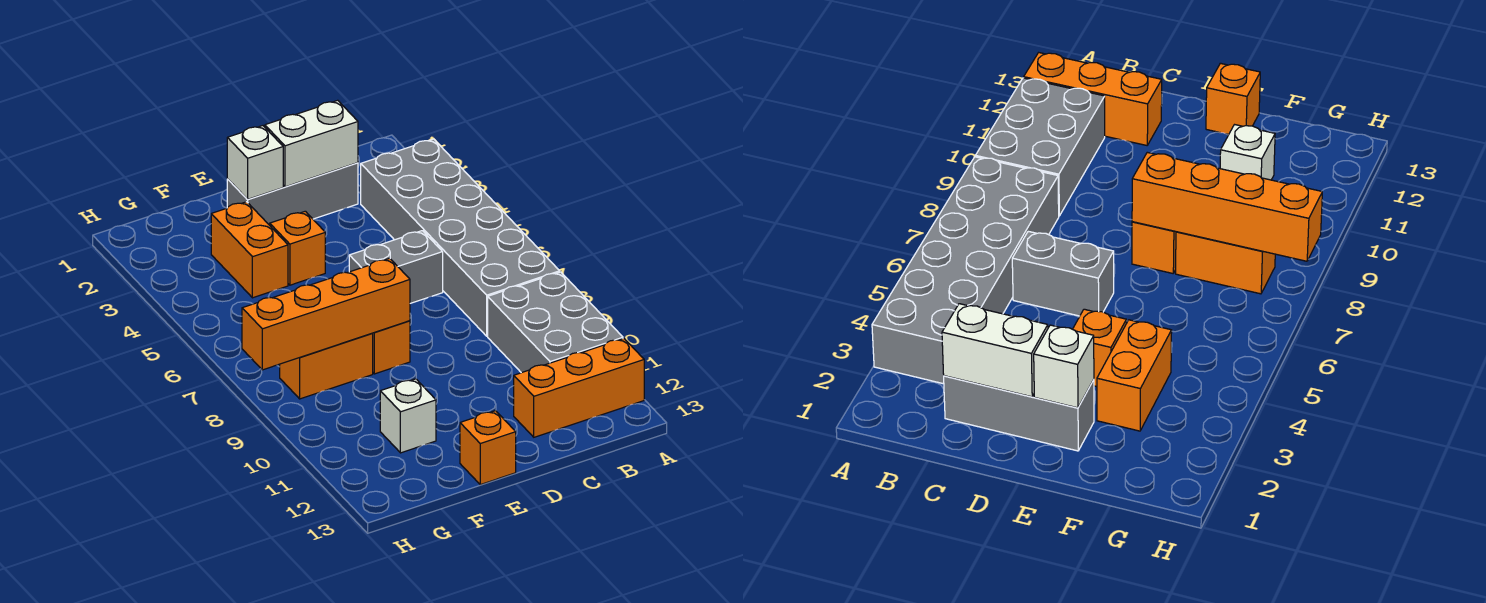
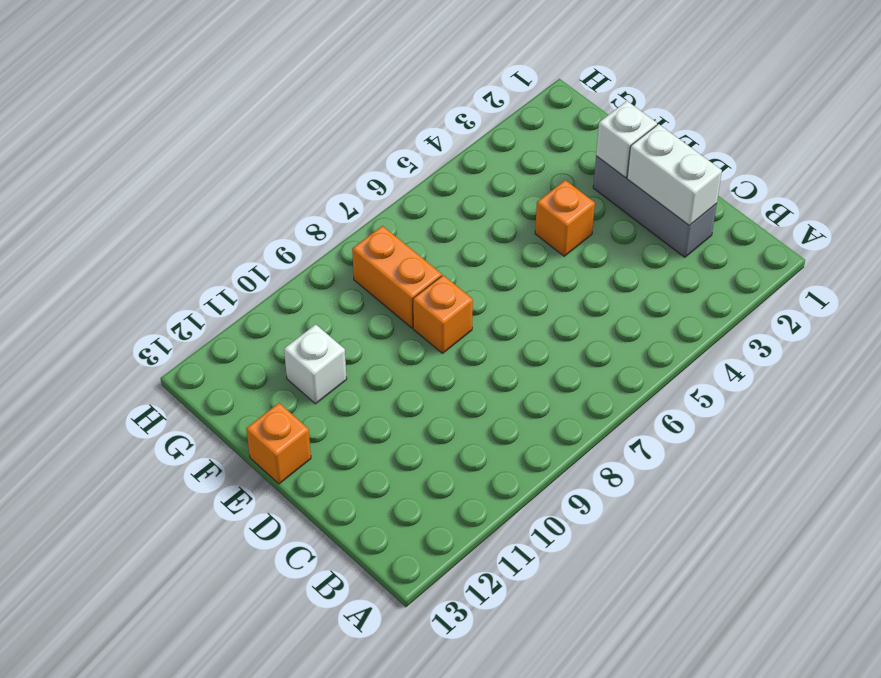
none -> grey brick A3:B8 level 1
none -> grey brick A9:B11 level 1
none -> orange brick A12:C12 level 1

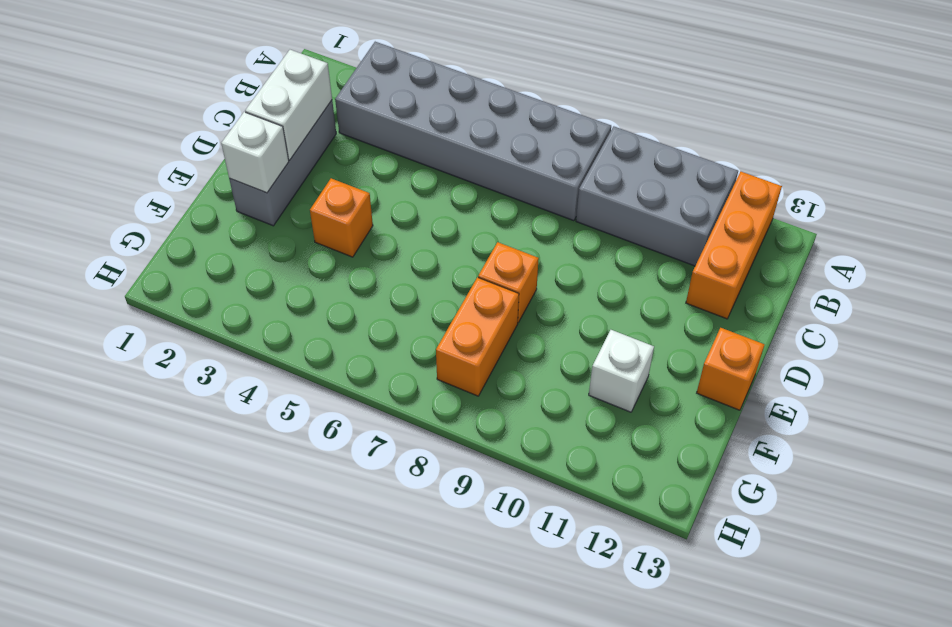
none -> grey brick C6:D6 level 1
none -> orange brick F3:F4 level 1
none -> orange brick E8:H8 level 2

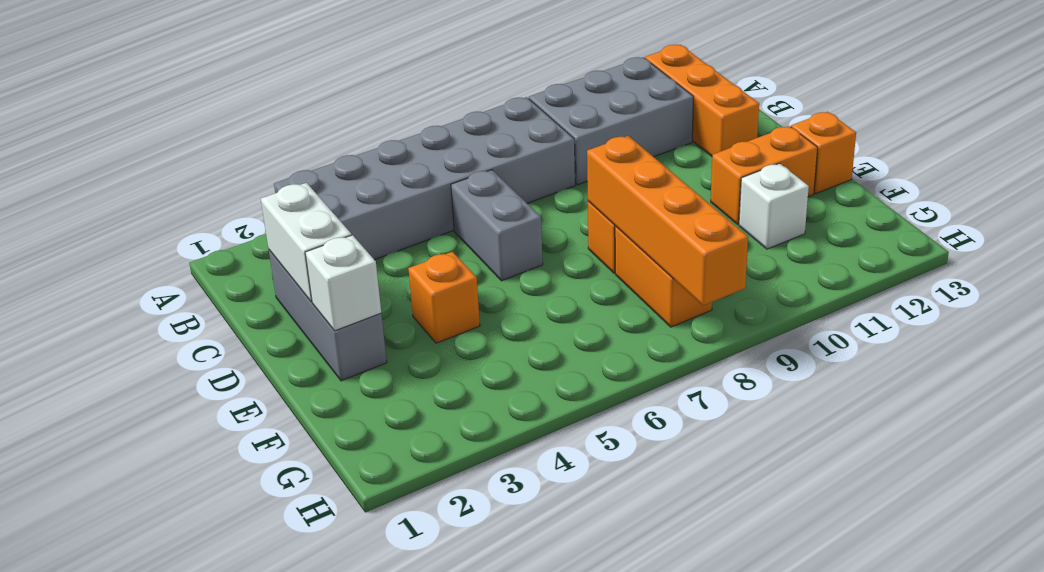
orange brick E11:E12 level 1 -> orange brick F3:F4 level 1

